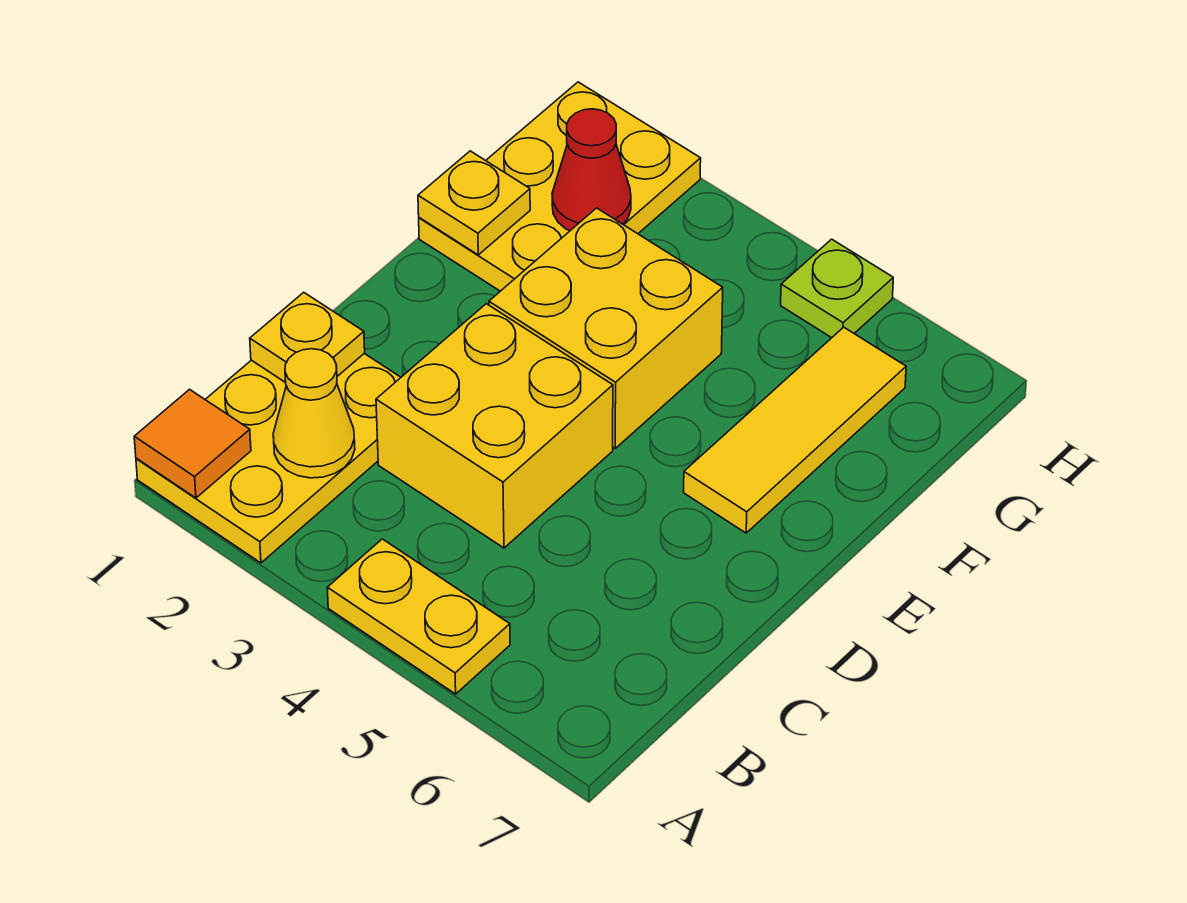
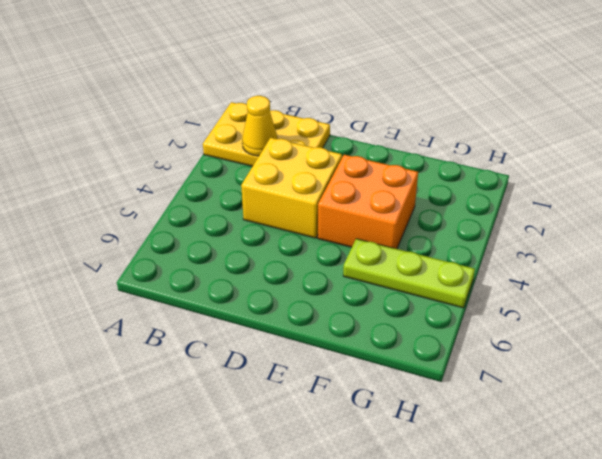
orange brick E3:F4 level 1 -> yellow brick E3:F4 level 1
lime plate F5:H5 level 1 -> lime plate H5 level 1
none -> yellow plate A4:A5 level 1
none -> yellow tile E6:G6 level 1
none -> yellow plate F1:H2 level 1

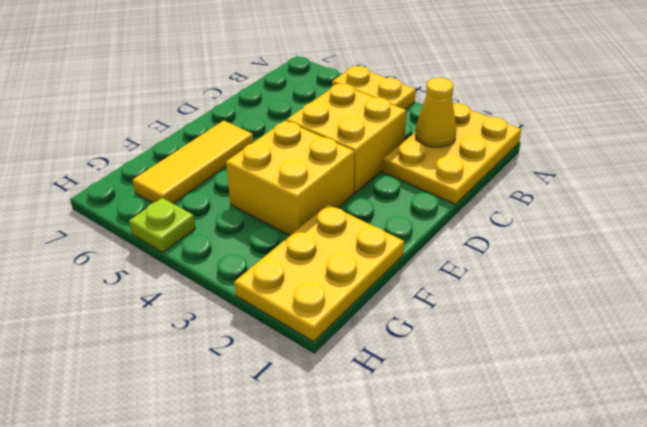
none -> orange tile A1 level 2
none -> yellow plate C1 level 2
none -> yellow plate F1 level 2

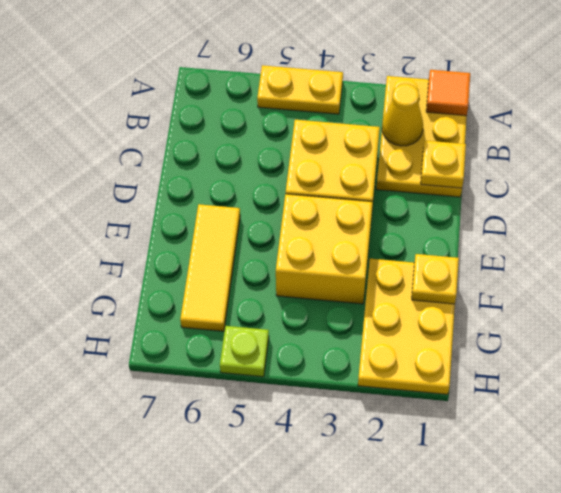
none -> red cone G2 level 2

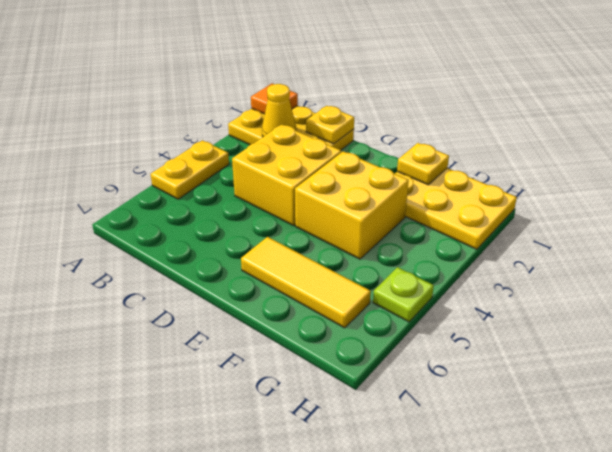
none -> red cone G2 level 2

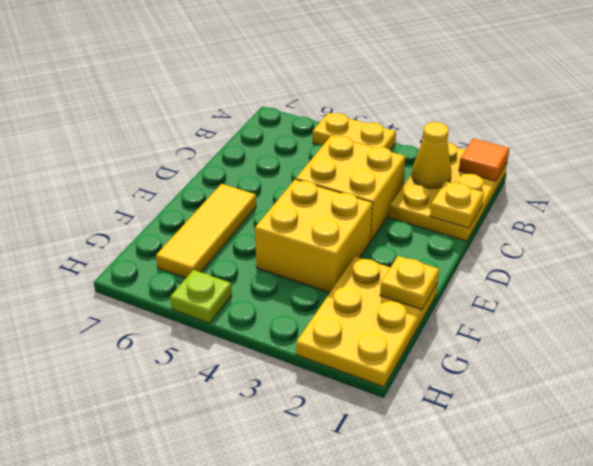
none -> red cone G2 level 2

